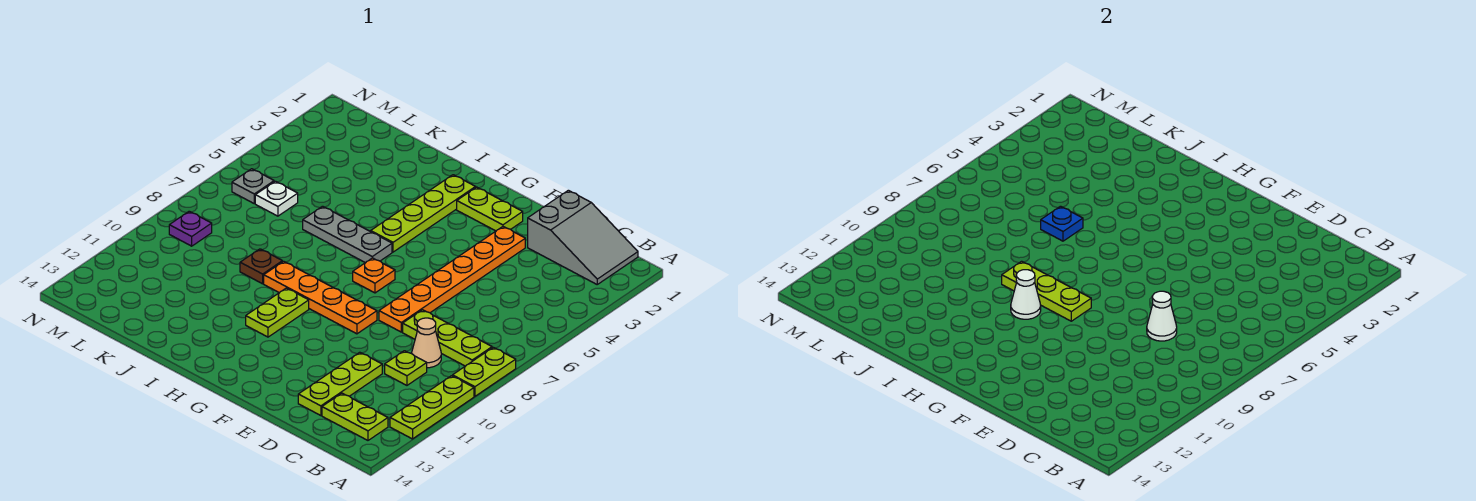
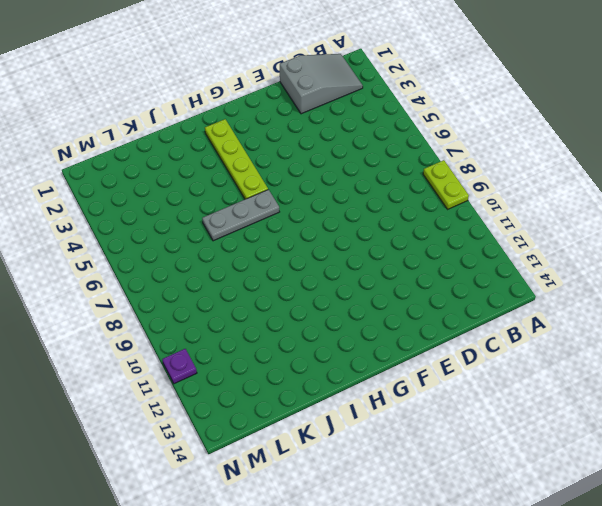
purple plate N11 level 1 -> purple plate M9 level 1
none -> lime plate A10:A12 level 1
none -> lime plate B8:D8 level 1
none -> lime plate B13:C13 level 1

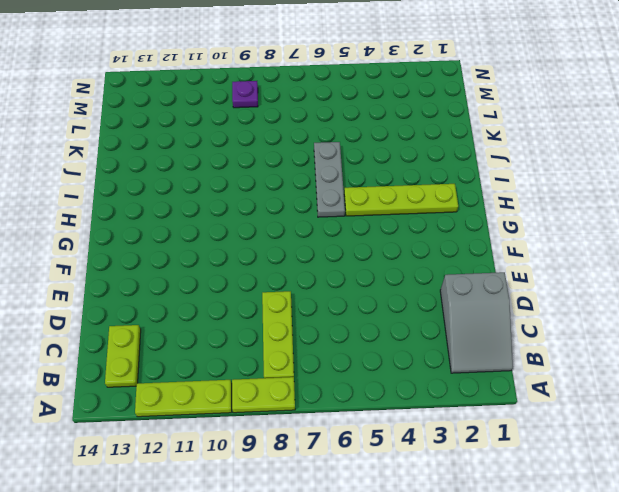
none -> tan cone C9 level 1
none -> lime plate C10 level 1
none -> lime plate D11:D13 level 1

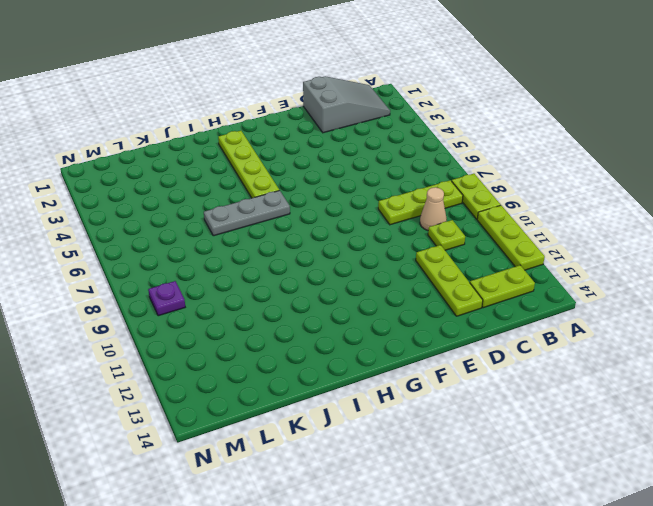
none -> orange plate E3:E8 level 1
none -> lime plate F2:G2 level 1
none -> orange plate F9:I9 level 1

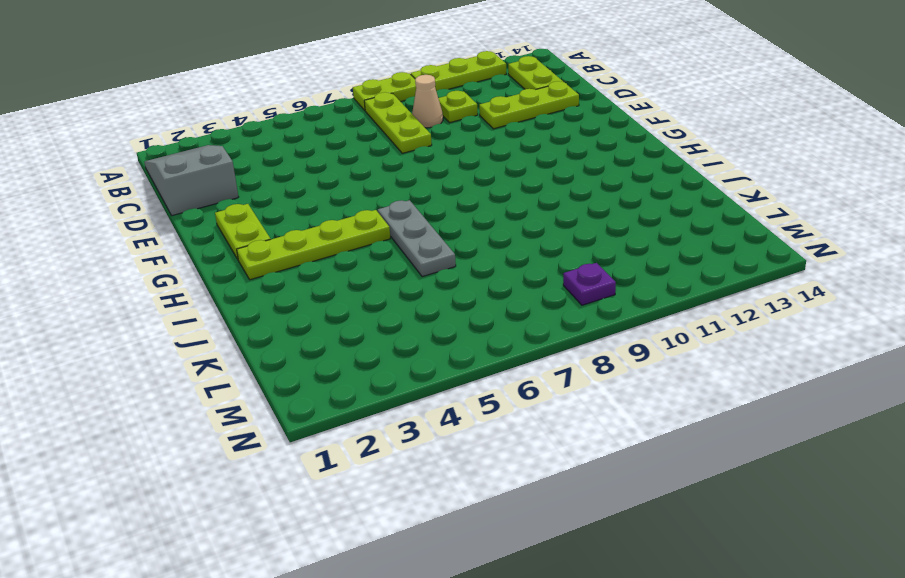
none -> orange plate E3:E8 level 1
none -> orange plate F9:I9 level 1
none -> orange plate G7 level 1

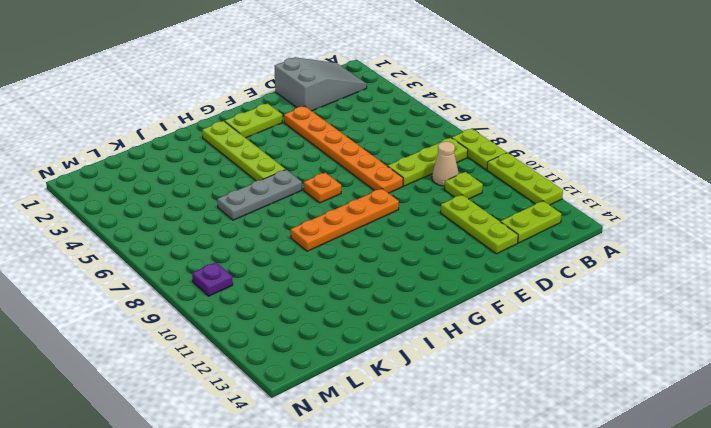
none -> lime plate H10:H11 level 1
none -> brown plate J9 level 1
none -> white plate L6 level 1

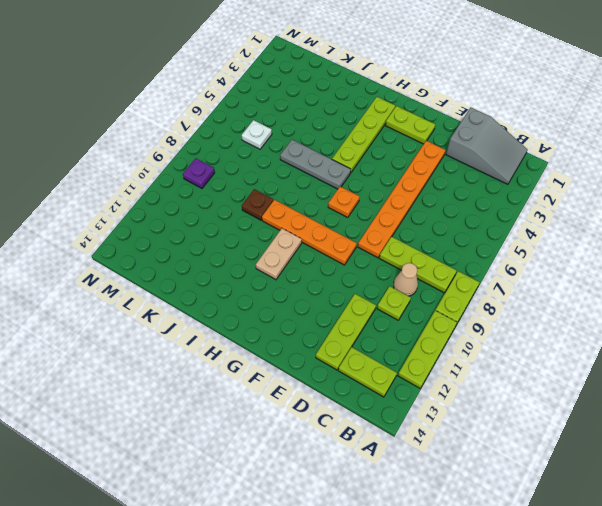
tan plate H10:H11 level 1 -> lime plate H10:H11 level 1
none -> grey plate M6 level 1
none -> white cone D8 level 2
none -> lime plate G9:I9 level 2

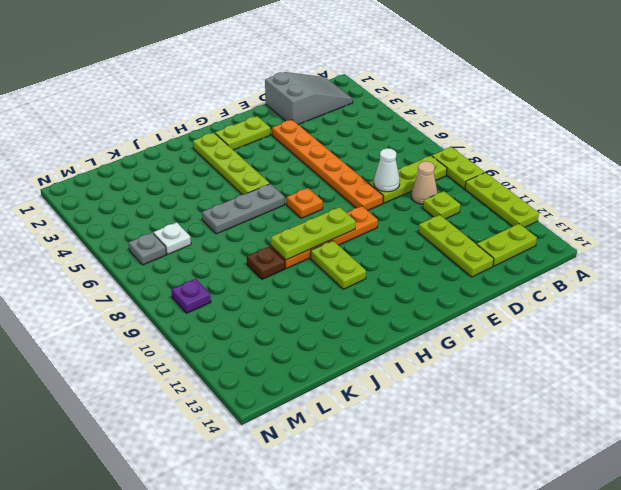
none -> white cone H10 level 2
none -> blue plate J6 level 2

